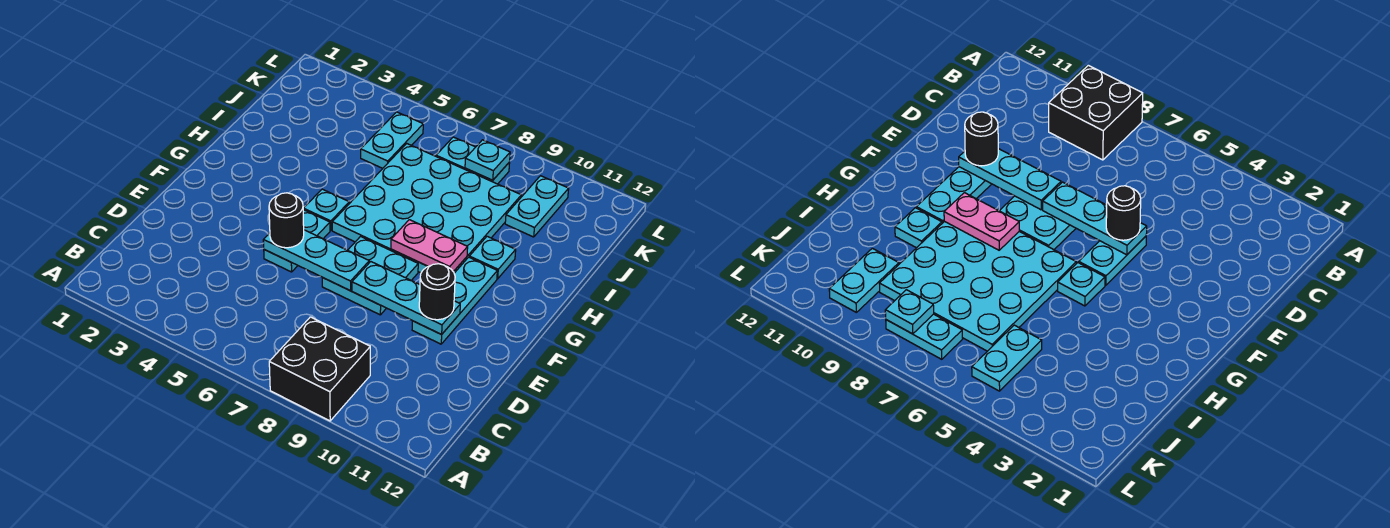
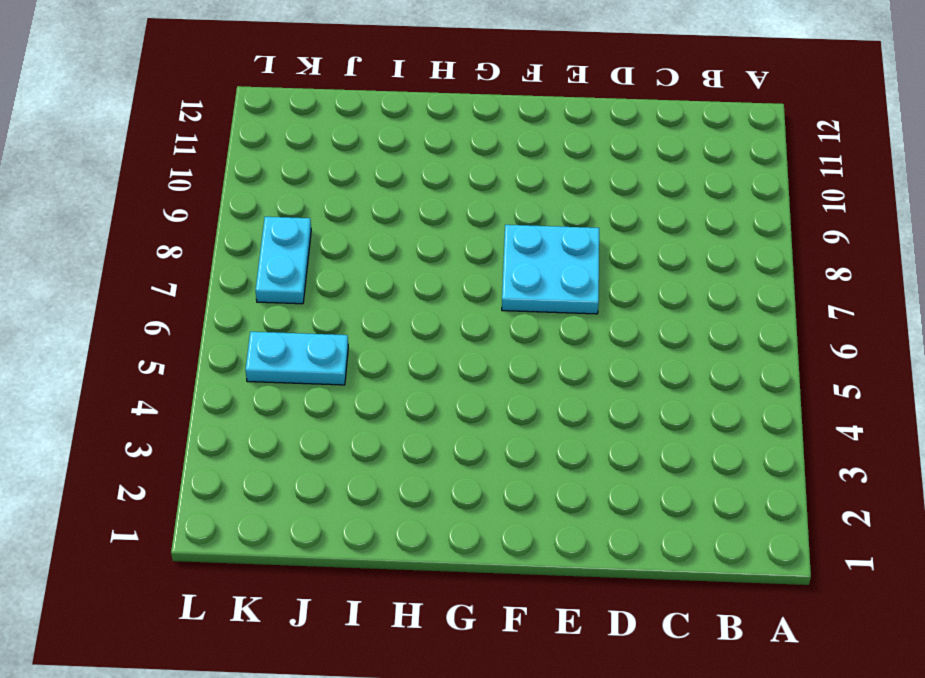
none -> black brick A8:B9 level 1
none -> cyan plate E5:F5 level 1
none -> cyan plate E10:G10 level 1

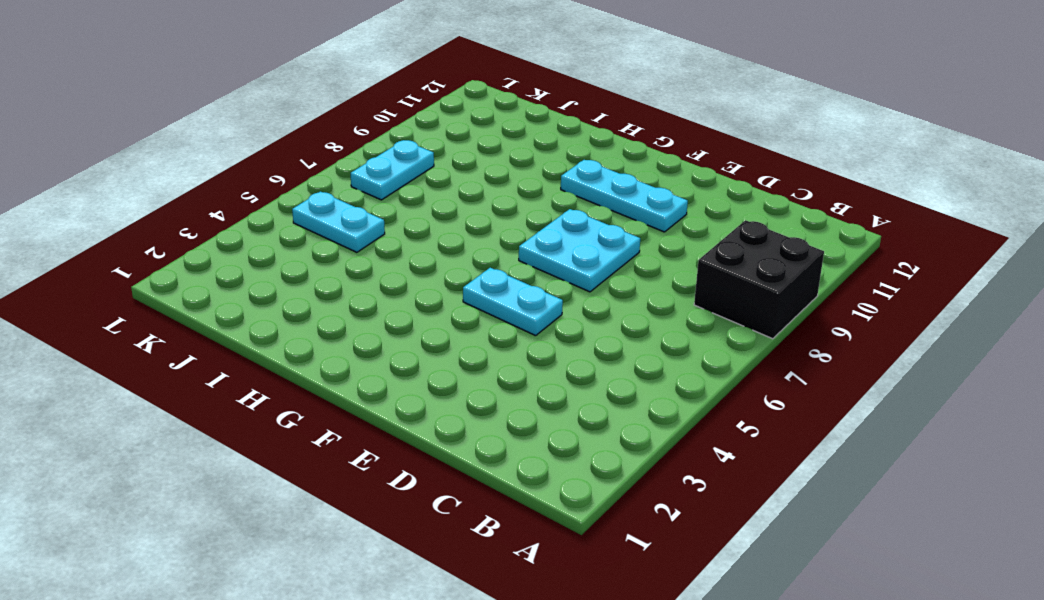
none -> cyan plate G5 level 1
none -> cyan plate G6:J9 level 1
none -> cyan plate H10 level 1

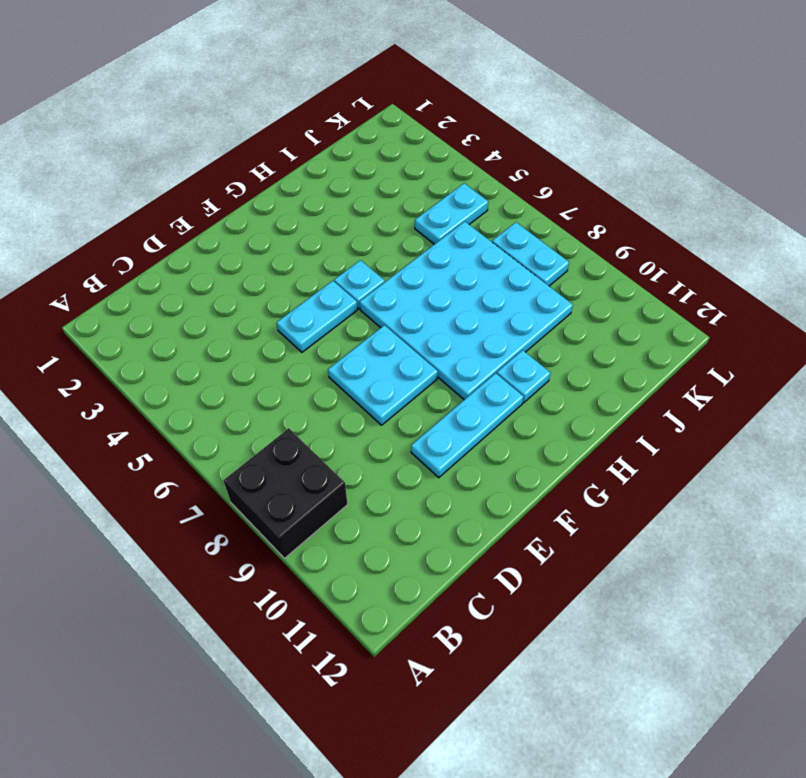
none -> cyan plate J10:K10 level 1
none -> cyan plate E5:E7 level 2
none -> cyan plate E8:E10 level 2

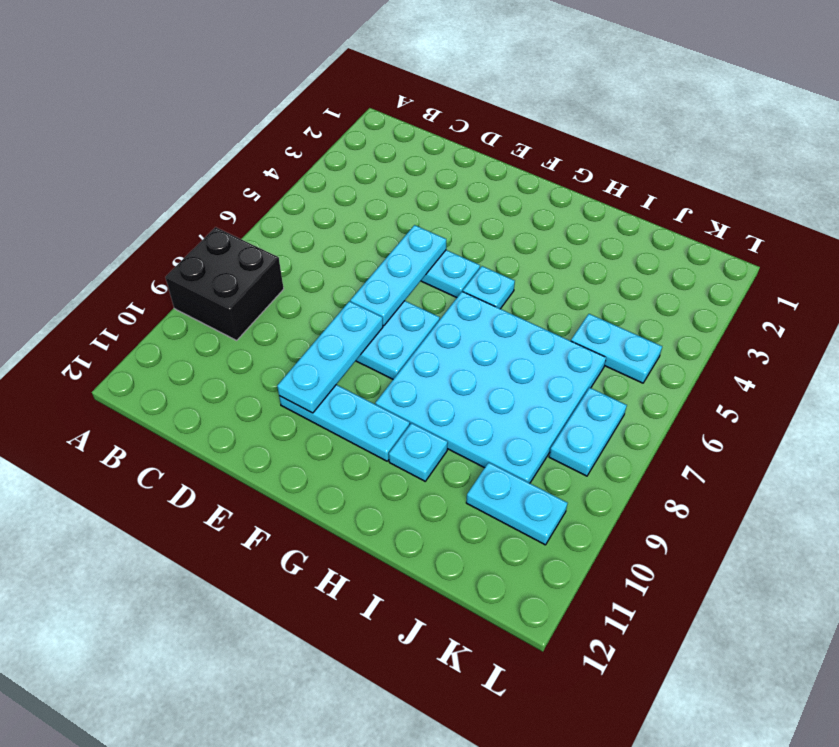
none -> pink plate G8:G9 level 2
none -> cyan plate K8 level 2
none -> black round brick E5 level 3

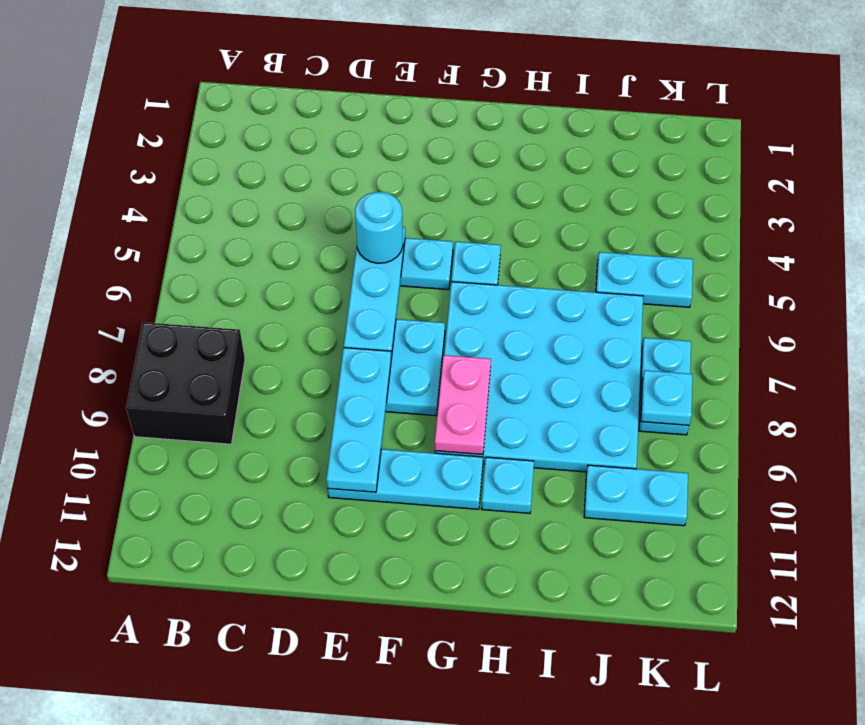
cyan round brick E5 level 3 -> black round brick E5 level 3
none -> black round brick E10 level 3

